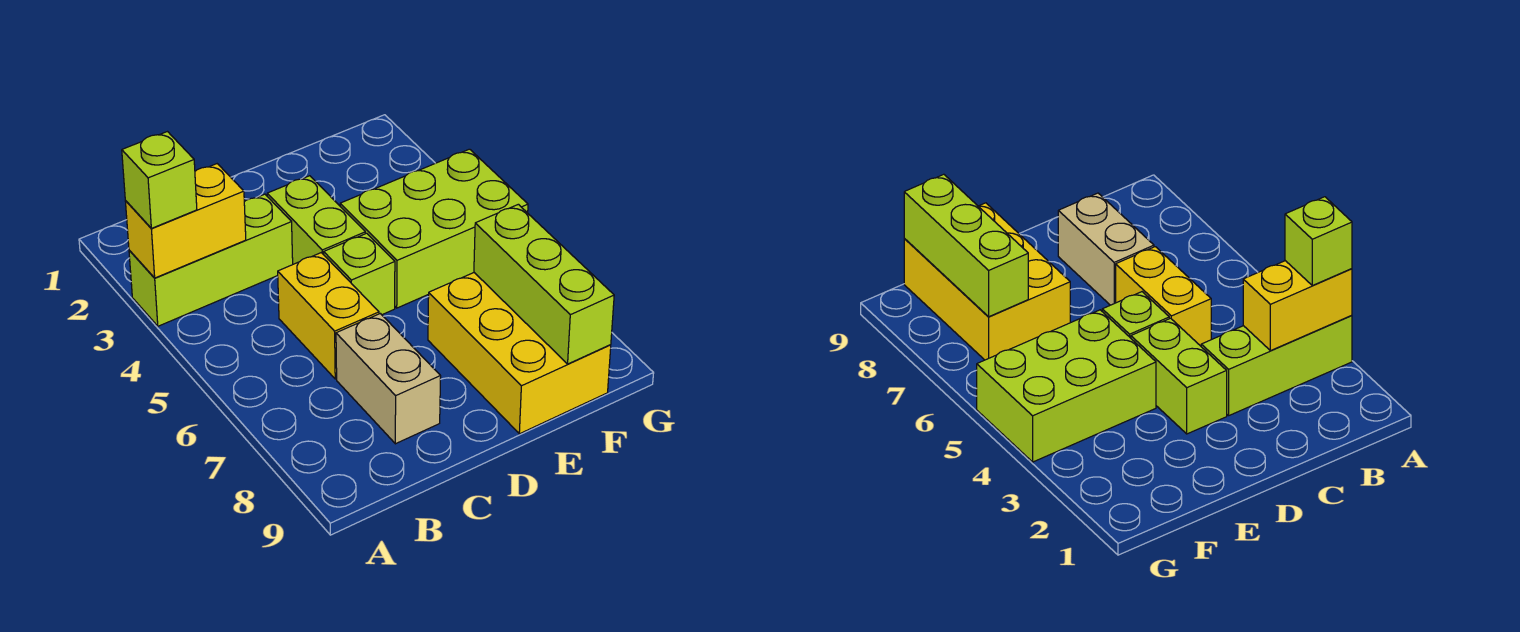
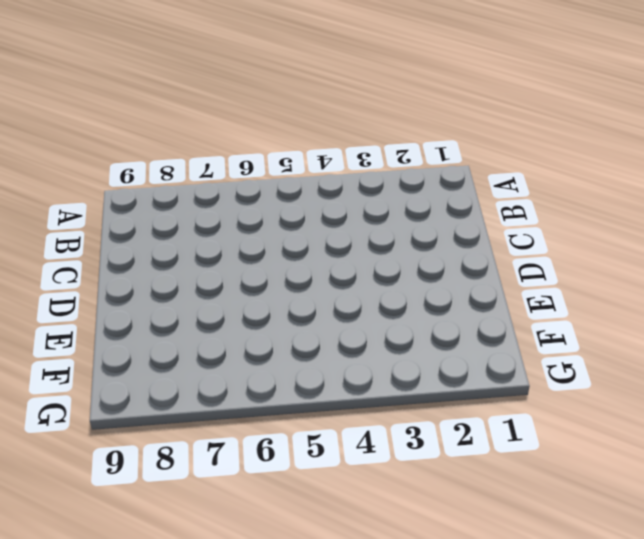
none -> lime brick A3:C3 level 1
none -> yellow brick C5:C6 level 1

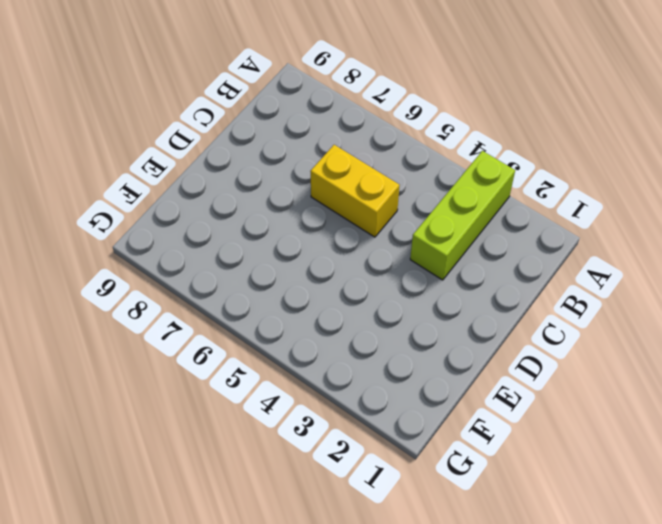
none -> tan brick C7:C8 level 1
none -> lime brick D3:D4 level 1

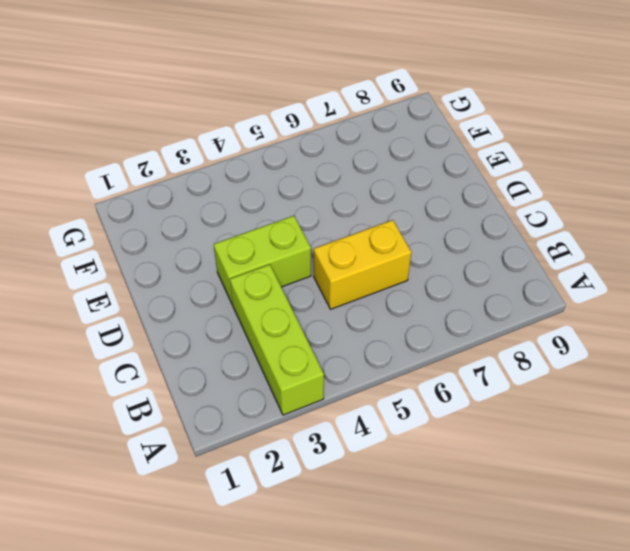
none -> tan brick C7:C8 level 1
none -> lime brick D5 level 1

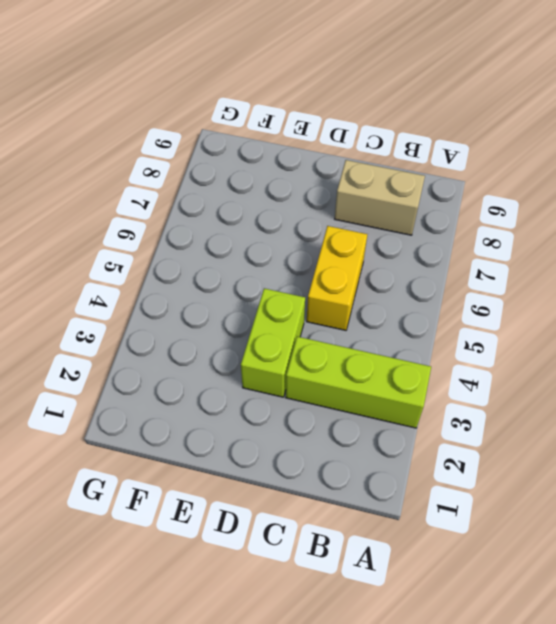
tan brick B8:C8 level 1 -> tan brick C7:C8 level 1
none -> lime brick D5 level 1
none -> lime brick E4:G5 level 1

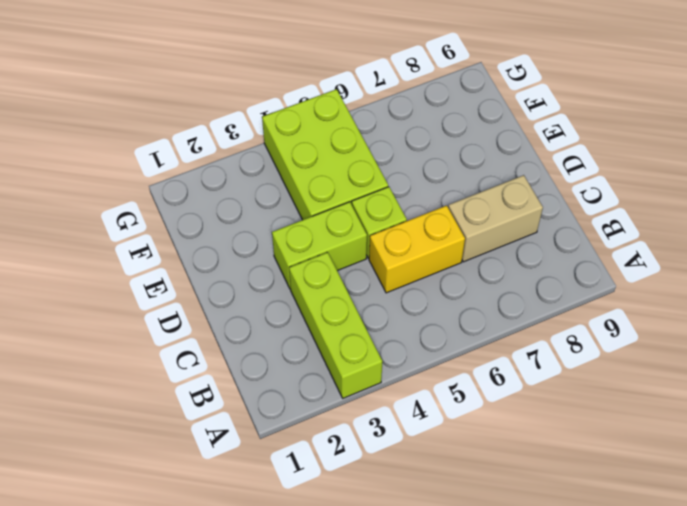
none -> yellow brick E7:F9 level 1
none -> yellow brick A3:B3 level 2

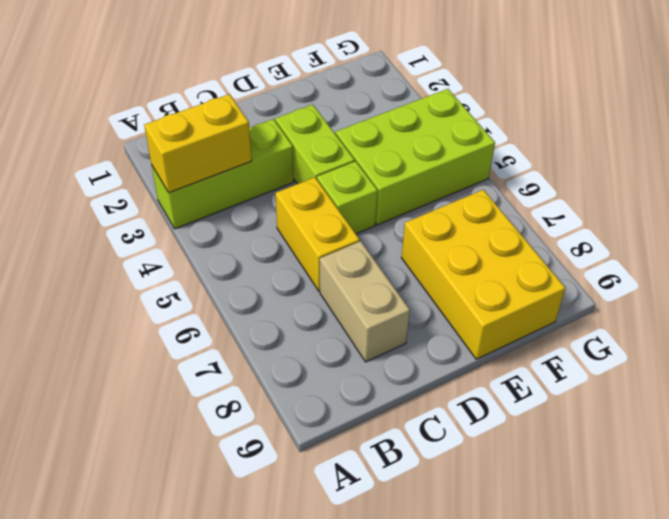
none -> lime brick F7:F9 level 2
none -> lime brick A3 level 3

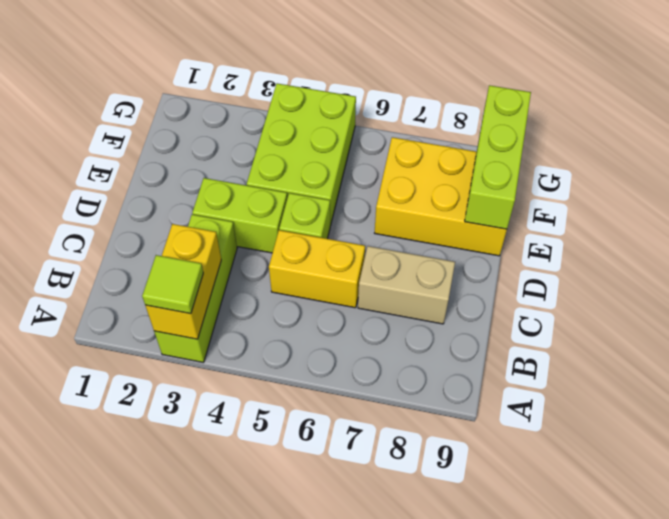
lime tile A3 level 3 -> lime brick A3 level 3
lime brick E9:G9 level 2 -> lime brick F7:F9 level 2

